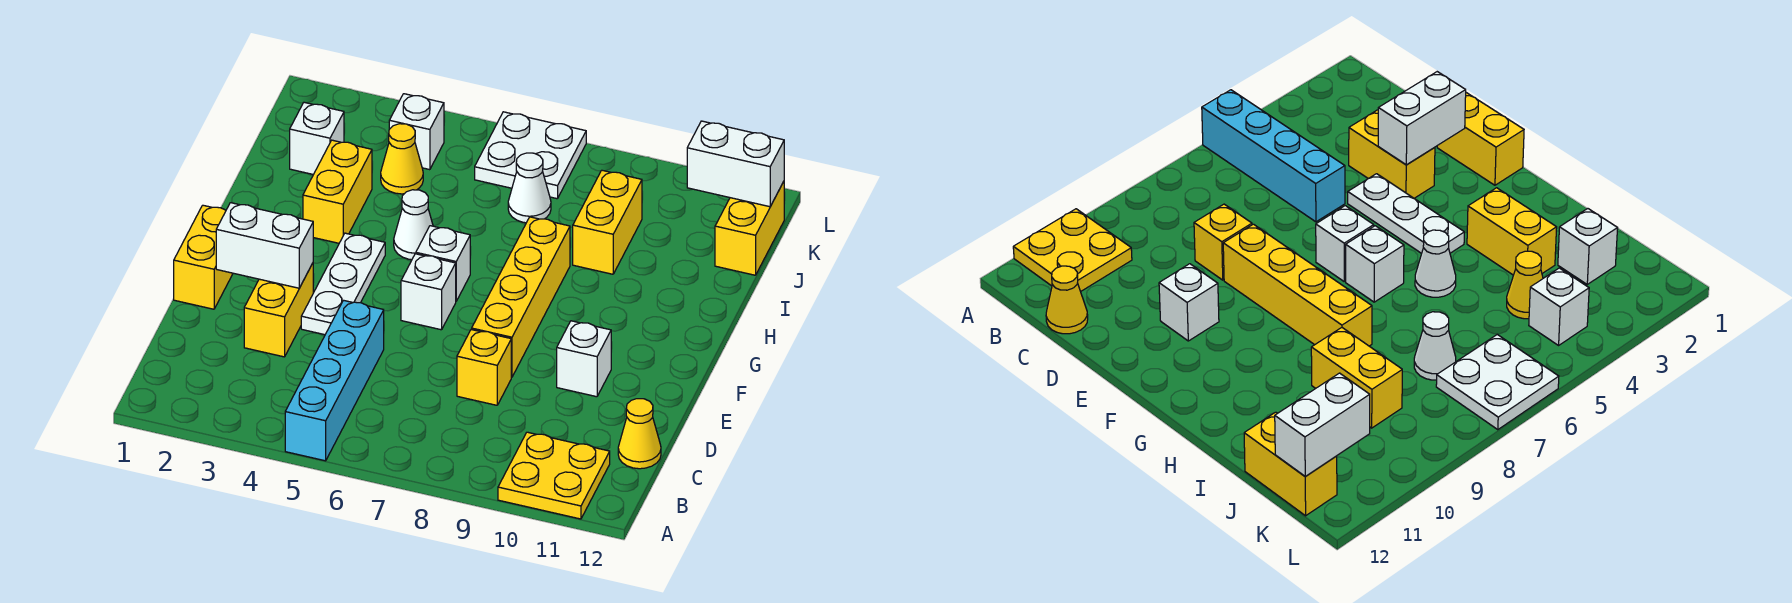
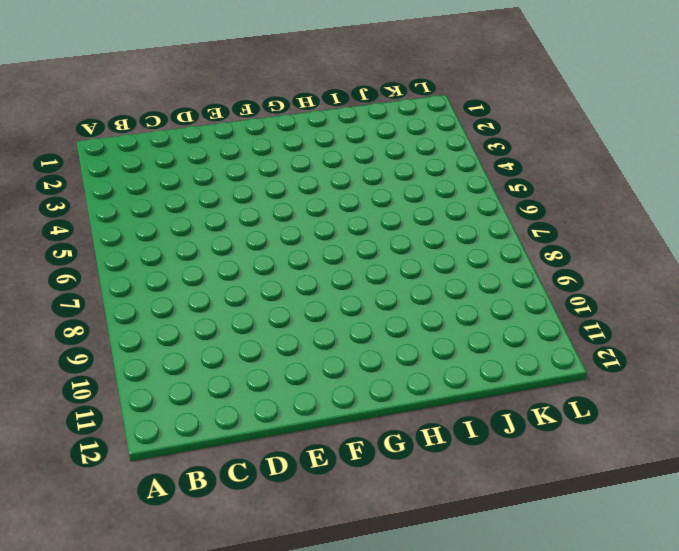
none -> cyan brick A5:D5 level 1
none -> yellow plate A10:B11 level 1
none -> yellow cone C12 level 1

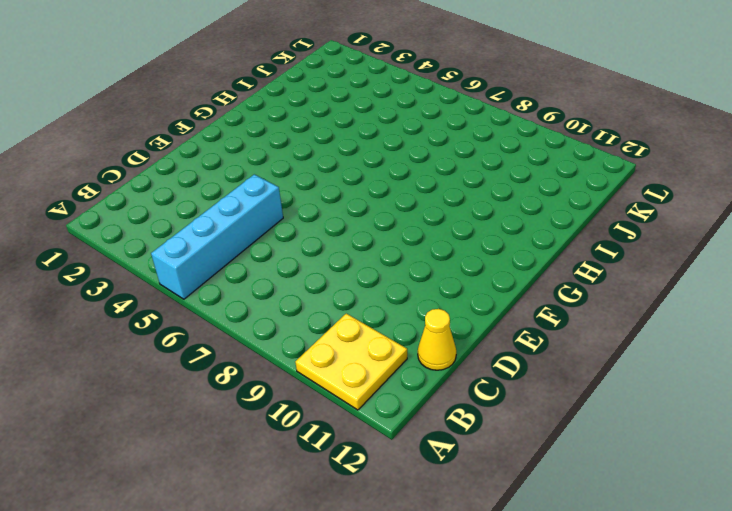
none -> yellow brick D3:E3 level 1
none -> yellow brick D8 level 1
none -> yellow brick E1:F1 level 1

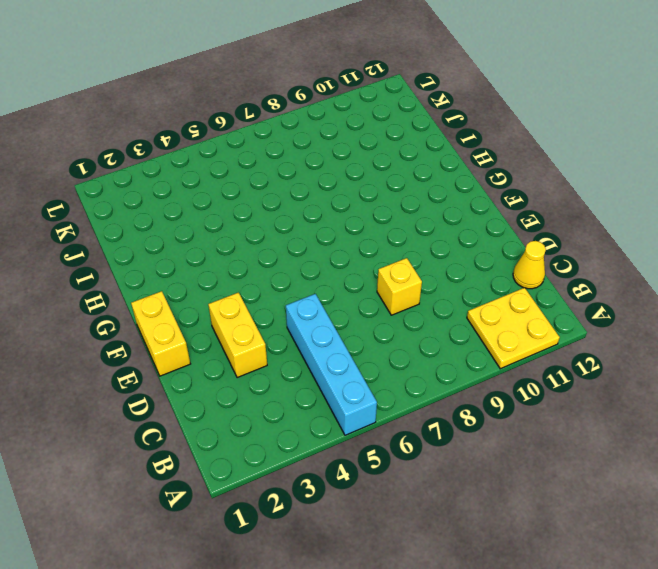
none -> white plate E4:G4 level 1
none -> yellow brick E8:H8 level 1
none -> white brick E10 level 1

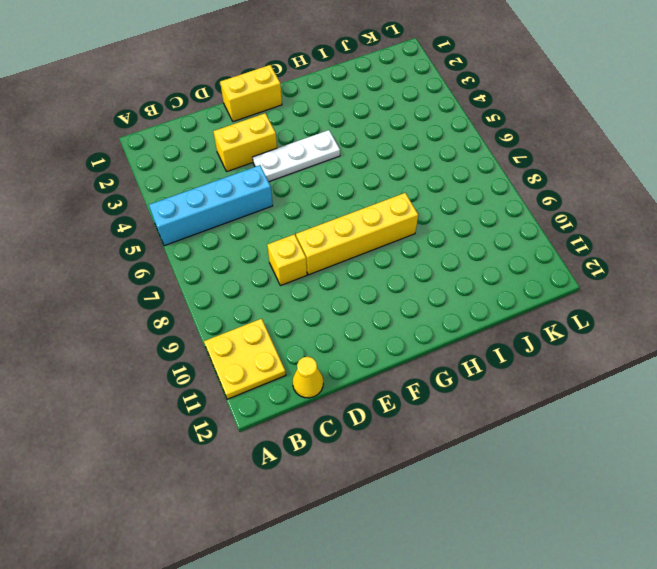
none -> white brick E10 level 1
none -> white brick F6 level 1
none -> white brick G6 level 1

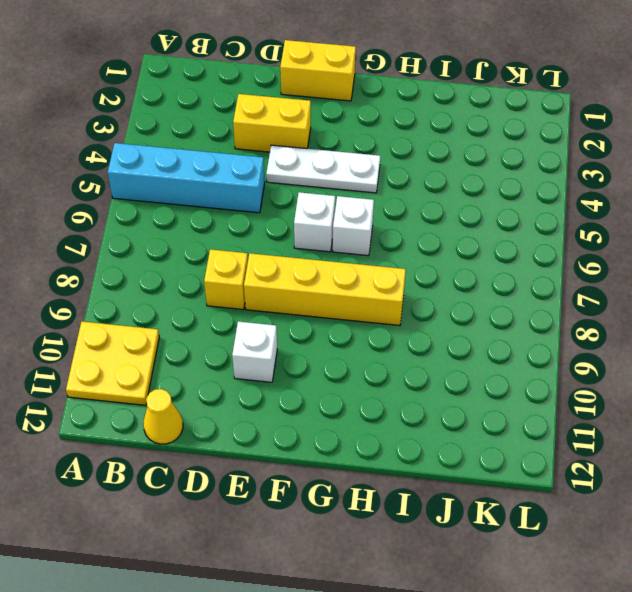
none -> yellow brick H3:I3 level 1
none -> white cone H5 level 1
none -> yellow brick I9:J9 level 1

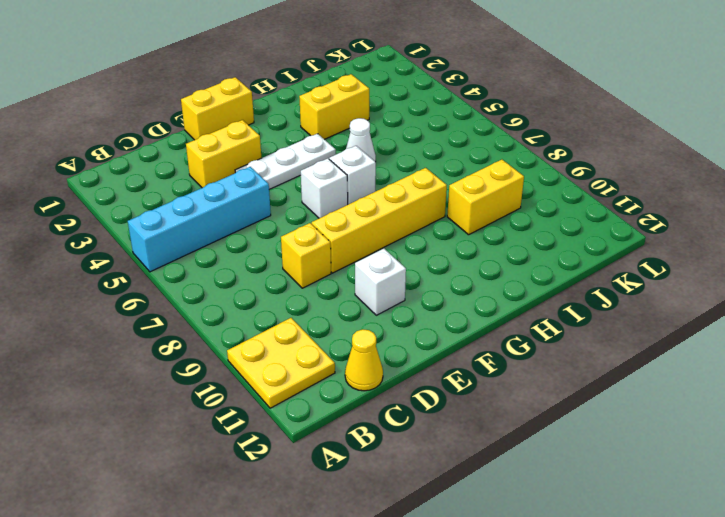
none -> white brick J2 level 1
none -> yellow cone J4 level 1
none -> white cone J7 level 1

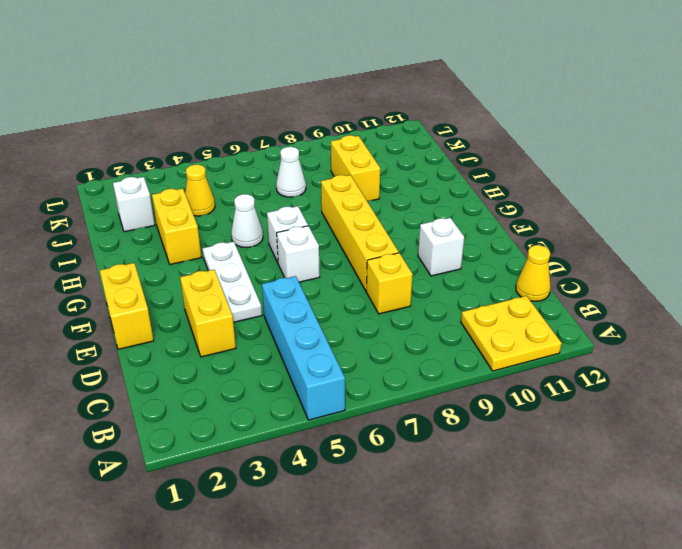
none -> yellow brick J12:K12 level 1
none -> white brick K4 level 1
none -> white plate K6:L7 level 1

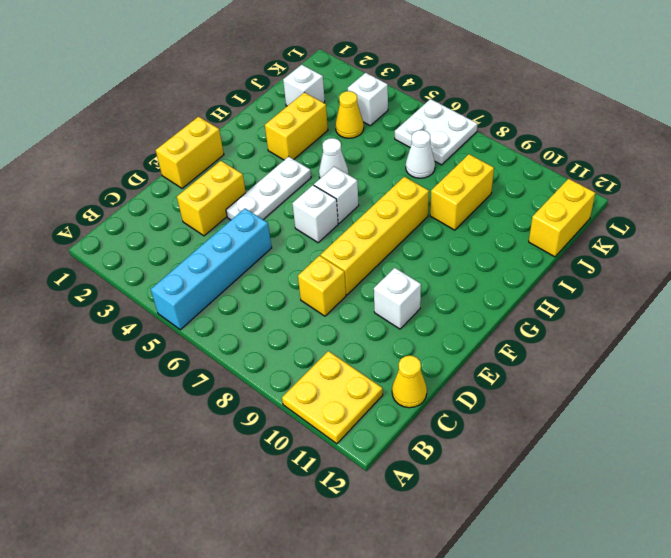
none -> white brick E2:E3 level 2
none -> white brick K11:K12 level 2

